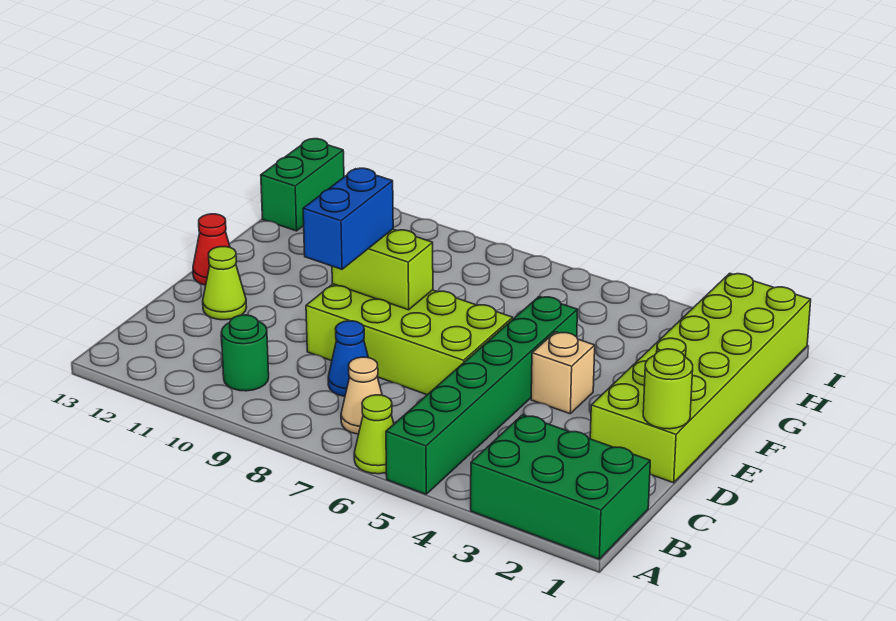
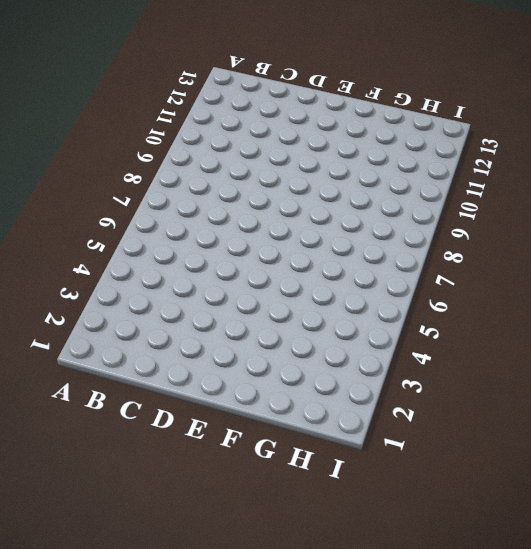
none -> green brick A1:B3 level 1
none -> green brick A5:F5 level 1
none -> lime cone A6 level 1

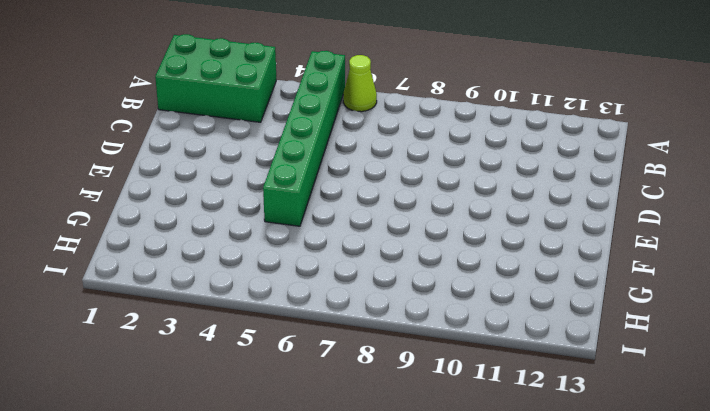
none -> tan cone B7 level 1
none -> green round brick B10 level 1
none -> blue cone C8 level 1

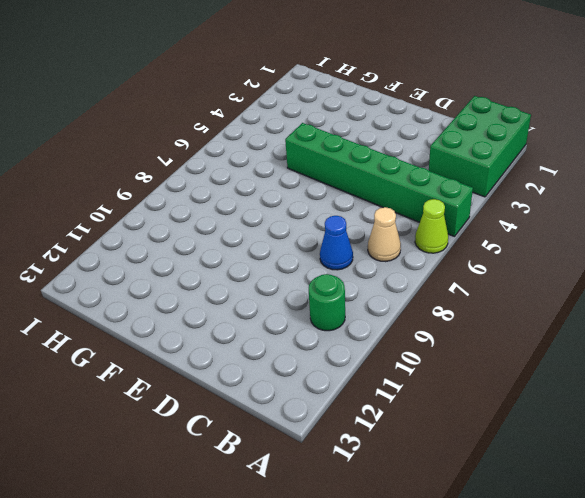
none -> lime brick D1:I2 level 1
none -> lime brick D6:E9 level 1
none -> lime cone D12 level 1

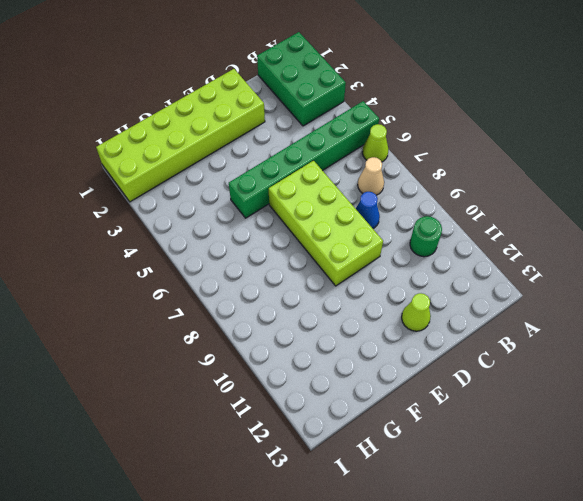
none -> tan brick E4 level 1
none -> red cone E13 level 1
none -> green brick H13:I13 level 1

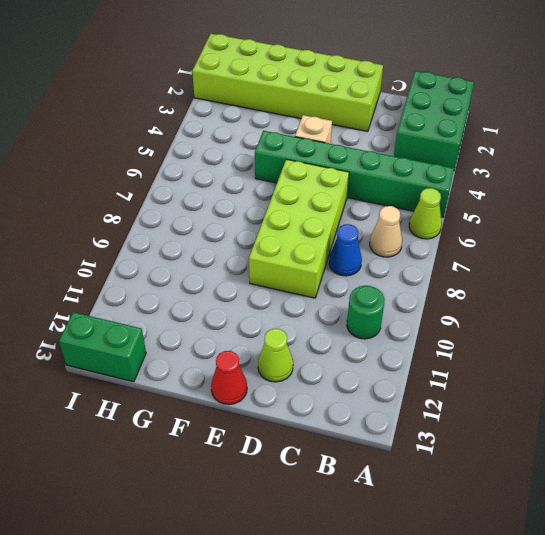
none -> lime round brick D1 level 2
none -> lime brick E8:E9 level 2
none -> blue brick D9:E9 level 3

